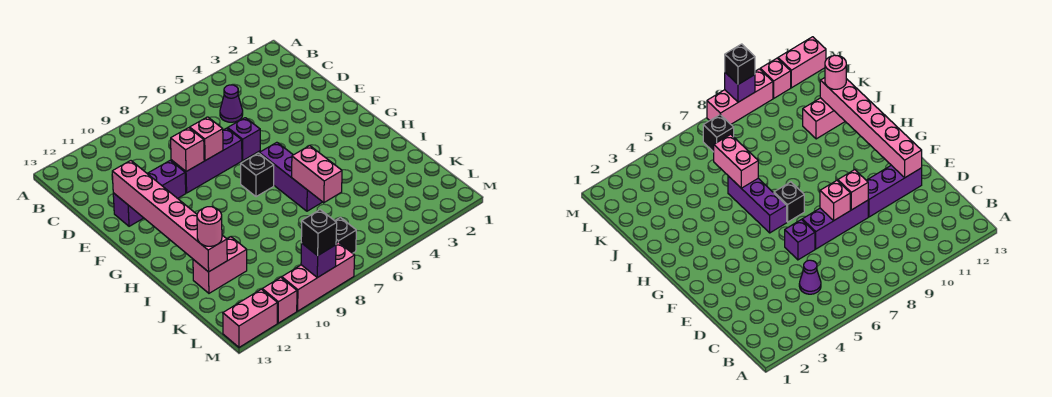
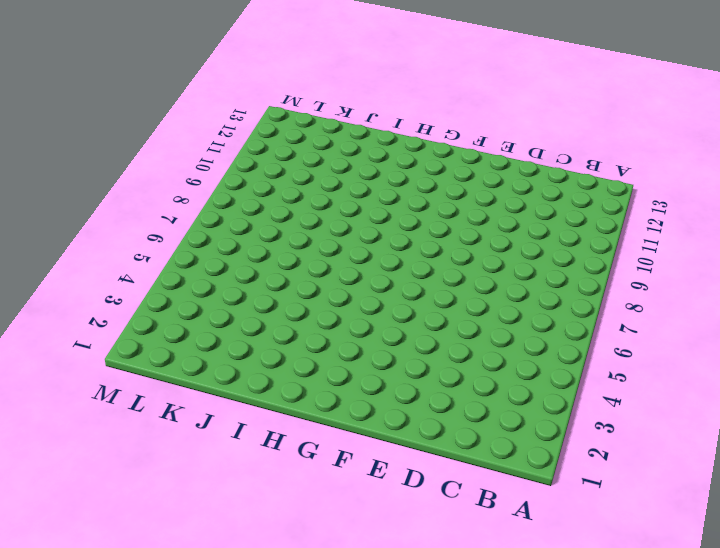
none -> purple cone C5 level 1
none -> purple brick E6 level 1
none -> purple brick E7:E9 level 1

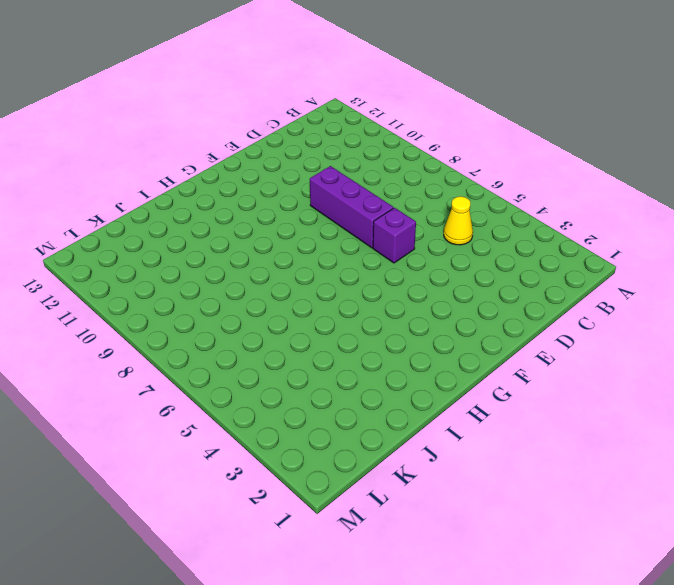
yellow cone C5 level 1 -> purple cone C5 level 1
none -> purple brick E10:E12 level 1
none -> purple brick G6:I6 level 1
none -> black brick G7 level 1

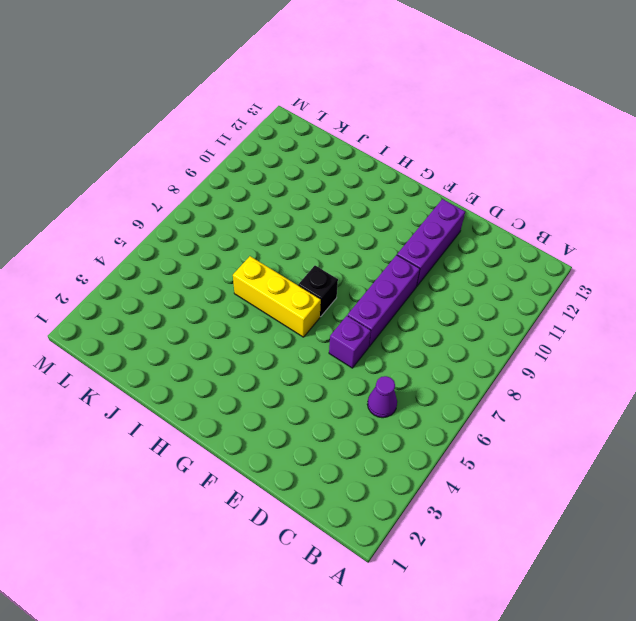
yellow brick G6:I6 level 1 -> purple brick G6:I6 level 1
none -> pink brick J11:J12 level 1
none -> black brick L7 level 1
none -> pink brick M8:M10 level 1

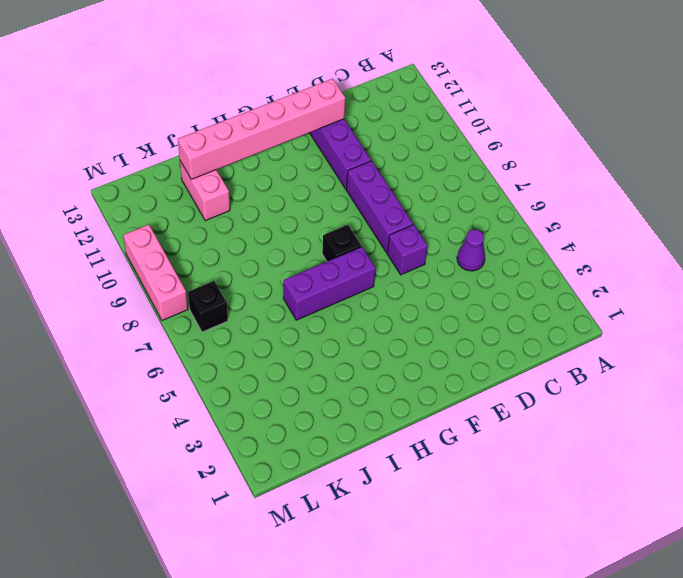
none -> pink brick M11 level 1
none -> pink brick M12:M13 level 1
none -> pink brick E8 level 2

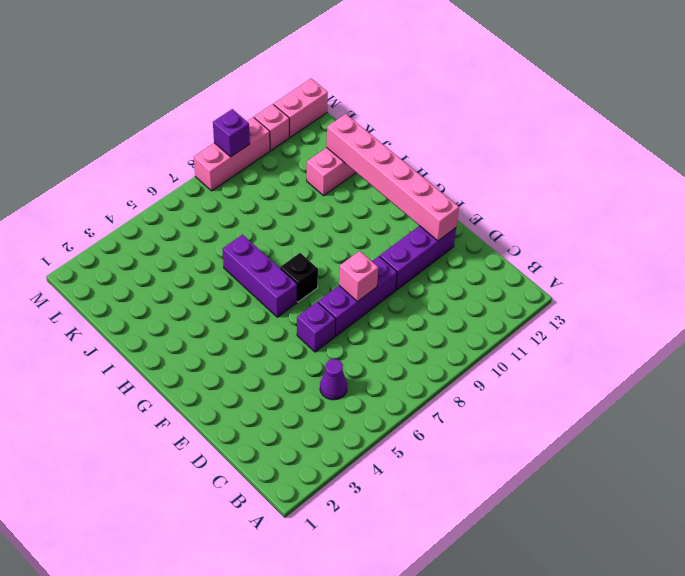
none -> black brick L7 level 1
none -> pink brick E9 level 2
none -> pink brick I6:J6 level 2

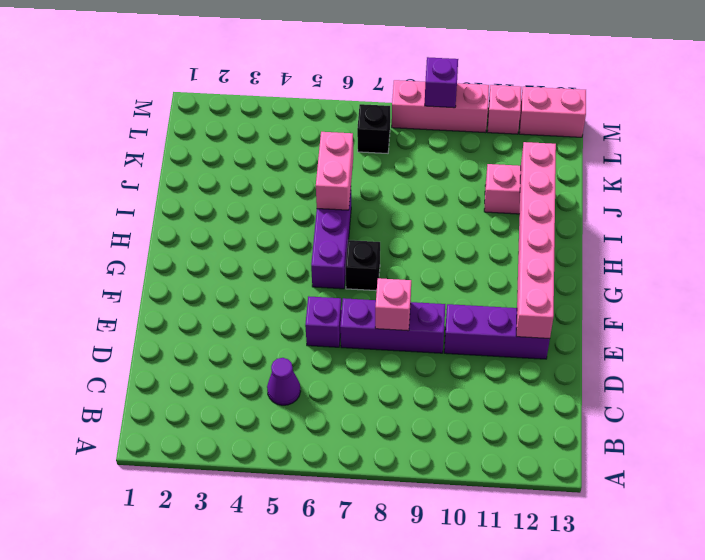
none -> pink brick E9 level 2
none -> pink round brick J12 level 3
none -> black brick M9 level 3

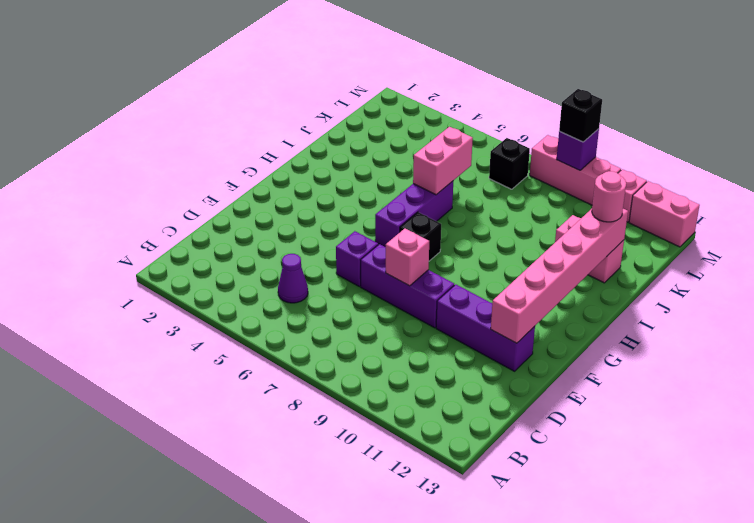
none -> pink brick E9 level 2

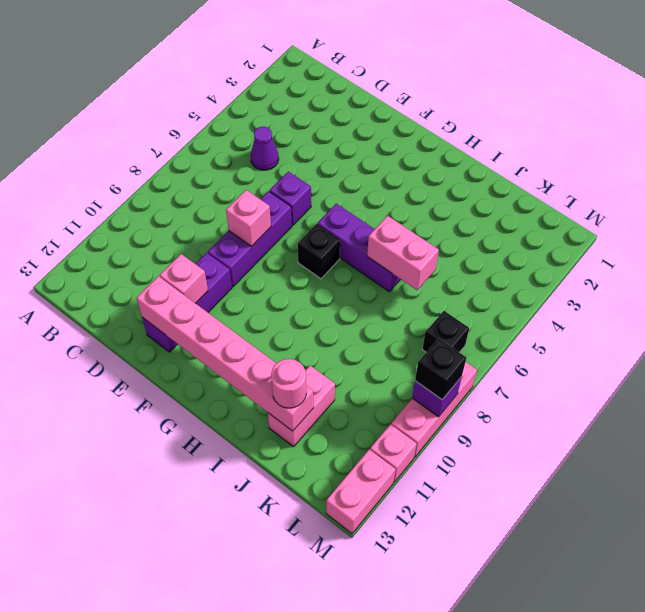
pink brick E11 level 2 -> pink brick E9 level 2

